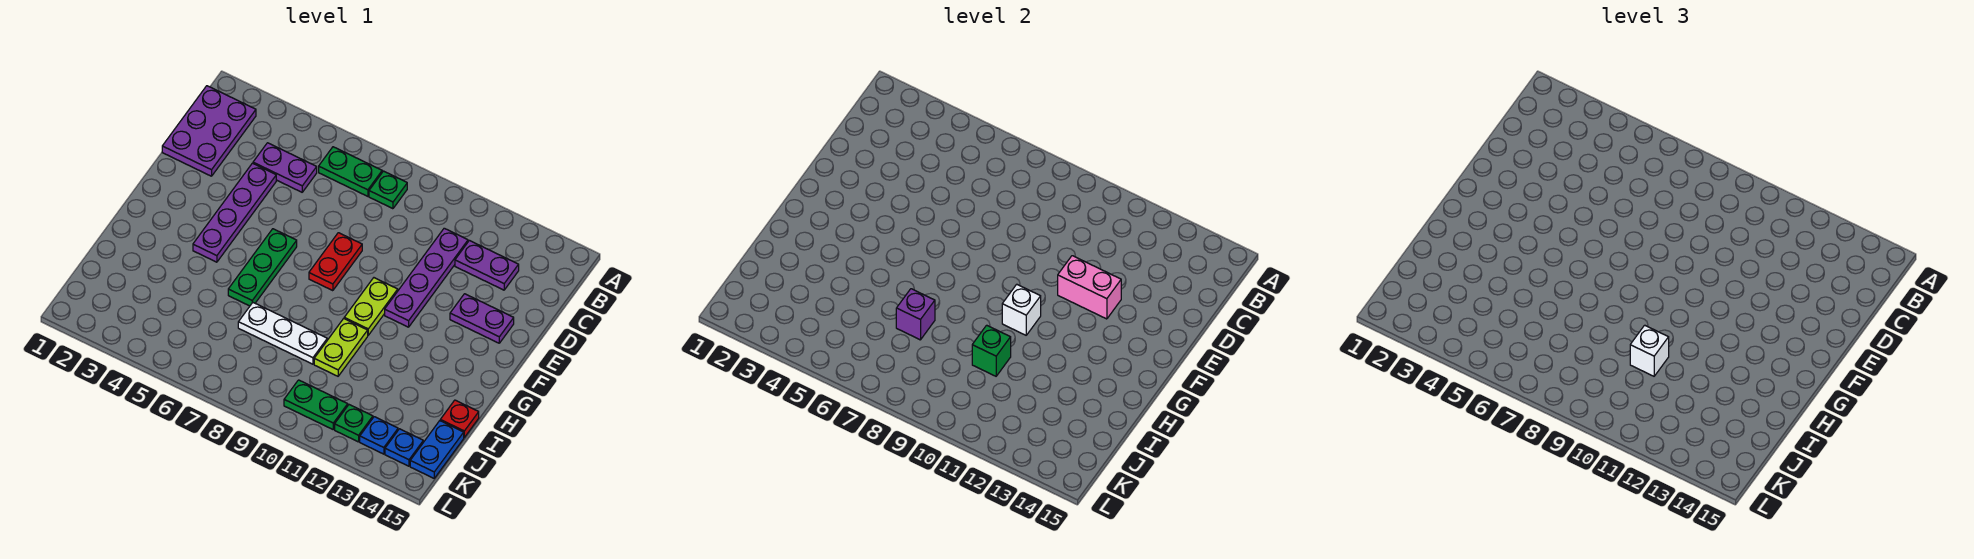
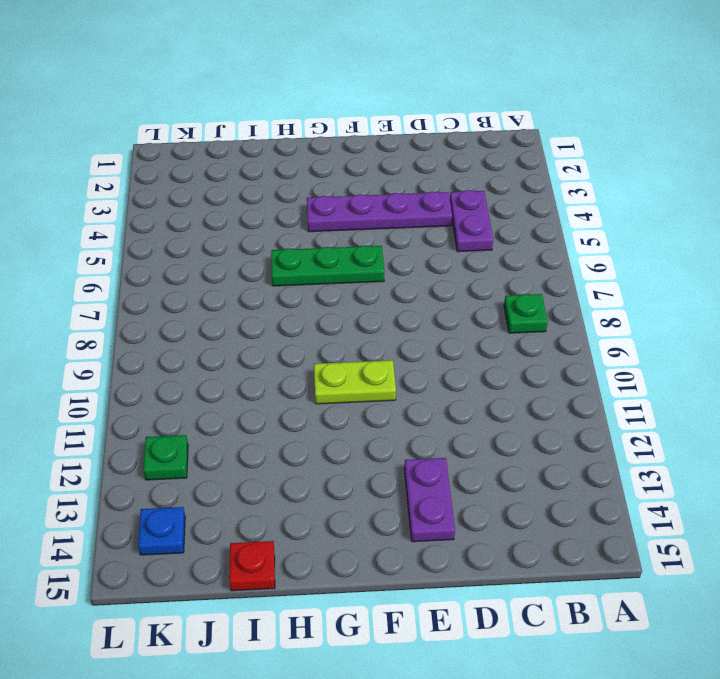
none -> purple plate B1:D2 level 1
none -> green plate B6:B7 level 1
none -> purple plate C11:F11 level 1

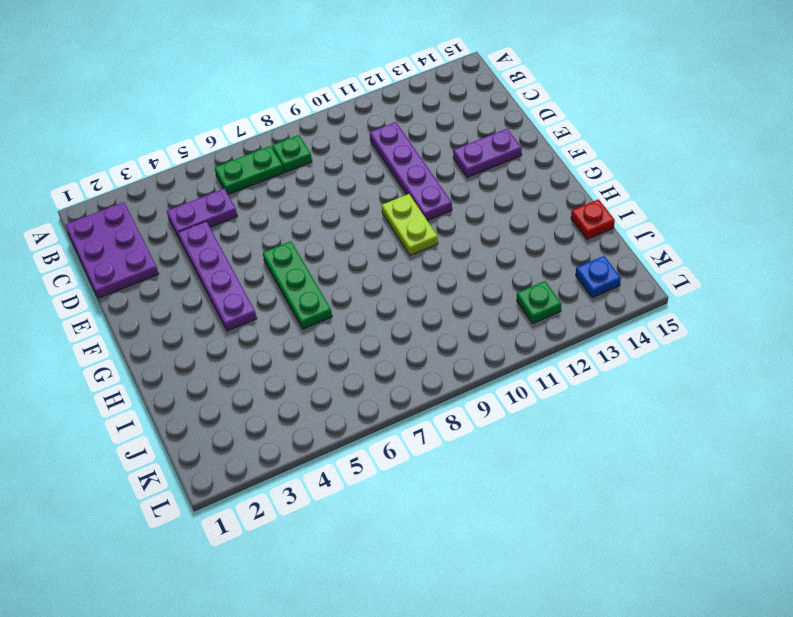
none -> purple plate C12:C13 level 1
none -> red plate E8:F8 level 1
none -> lime plate H10:I10 level 1

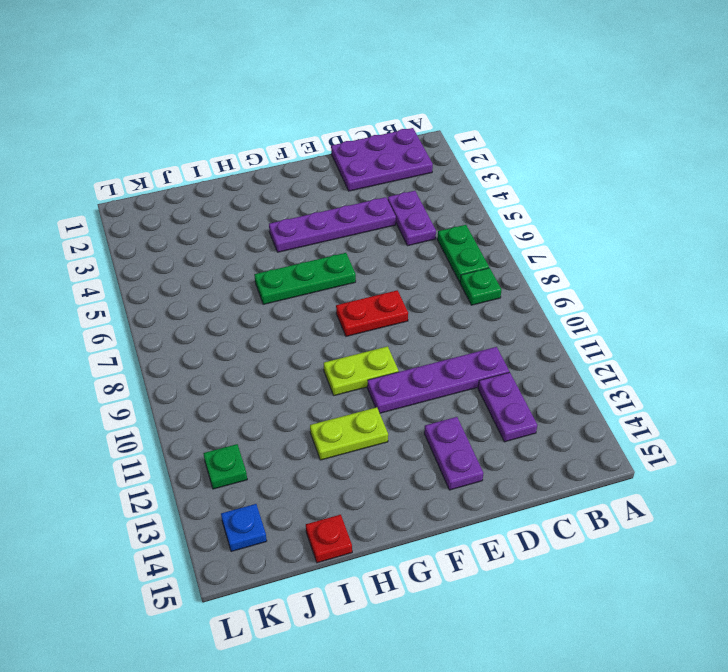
lime plate G12:H12 level 1 -> lime plate H10:I10 level 1
none -> white plate I7:I9 level 1
none -> blue plate J15:K15 level 1
none -> green plate K10:K11 level 1

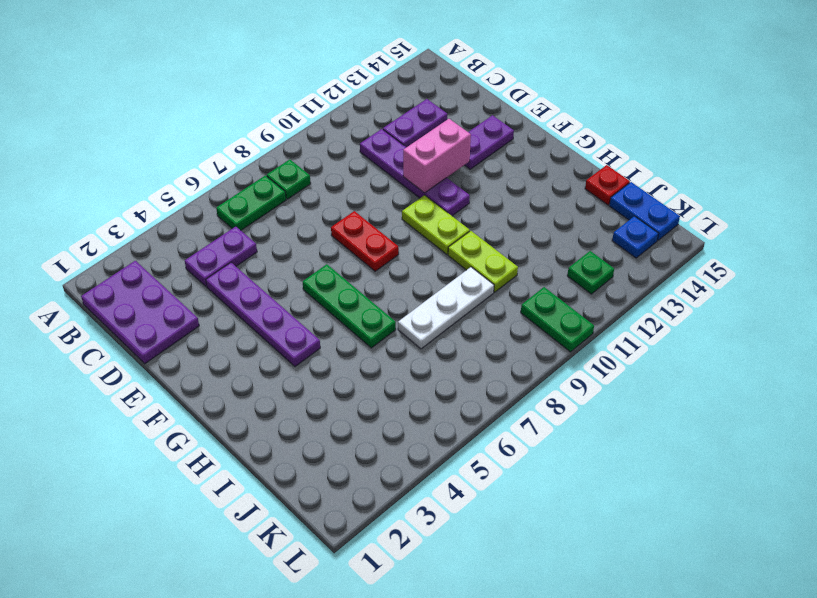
green plate K10:L10 level 1 -> green plate K10:K11 level 1
none -> blue plate K13 level 1
none -> white brick G10 level 2
none -> purple brick I7 level 2

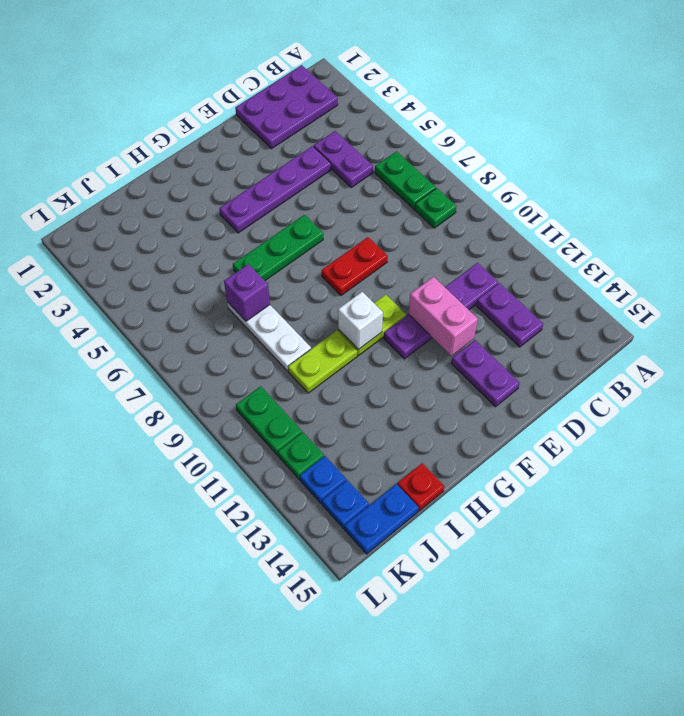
none -> green brick I10 level 2
none -> white brick I10 level 3

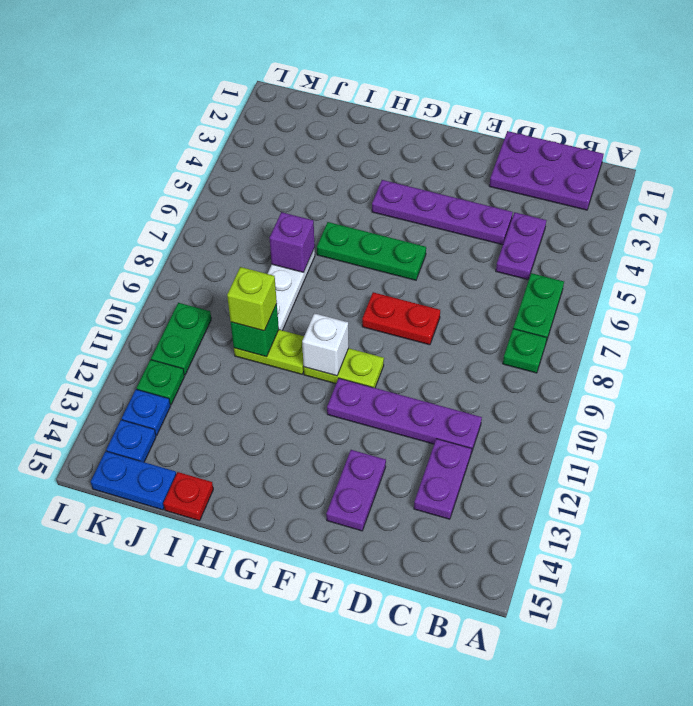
lime brick I10 level 3 -> white brick I10 level 3
none -> pink brick E11:E12 level 2

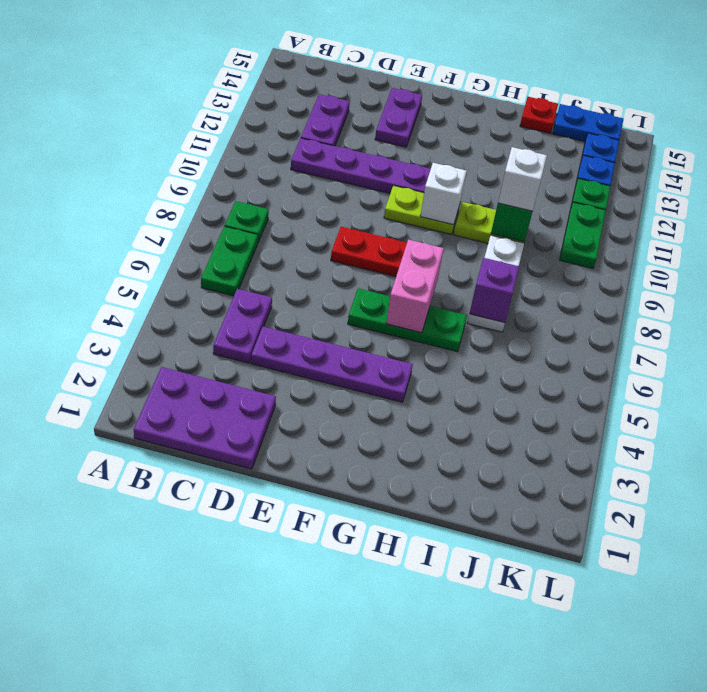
pink brick G6:G7 level 2 -> pink brick E11:E12 level 2

